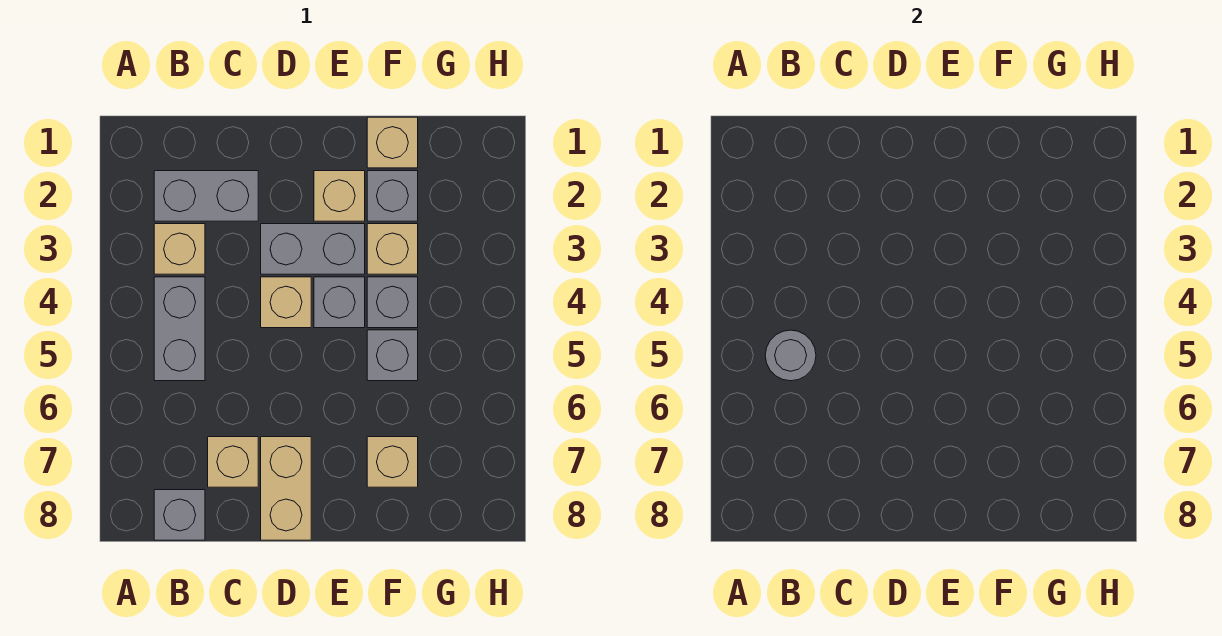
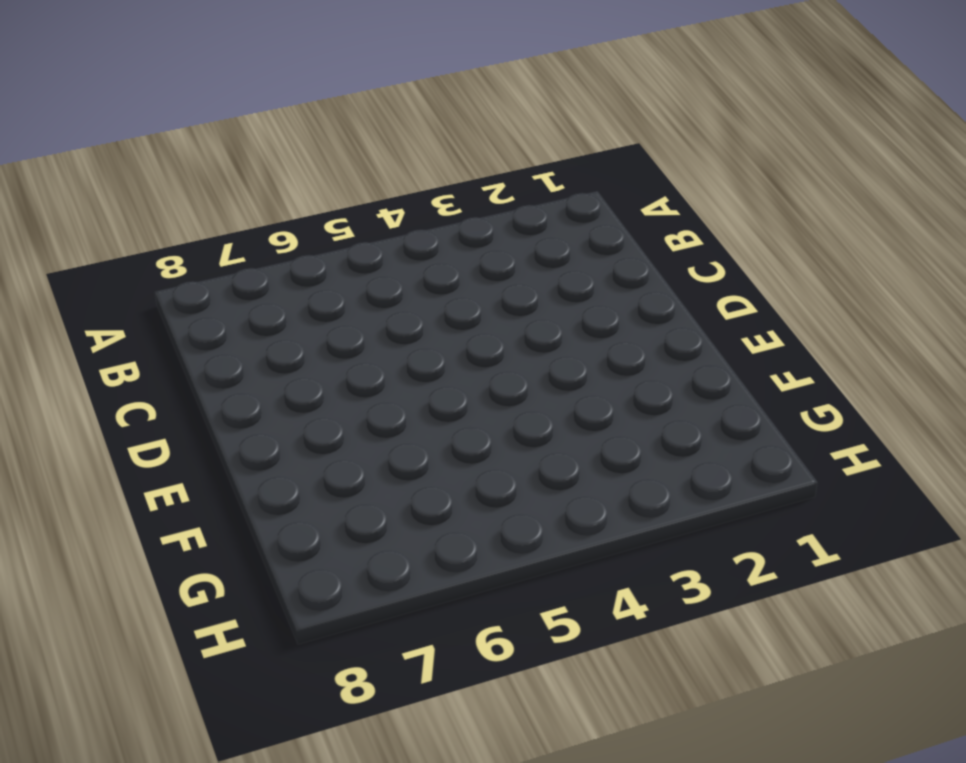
none -> grey brick B2:C2 level 1
none -> tan brick B3 level 1
none -> grey brick B4:B5 level 1

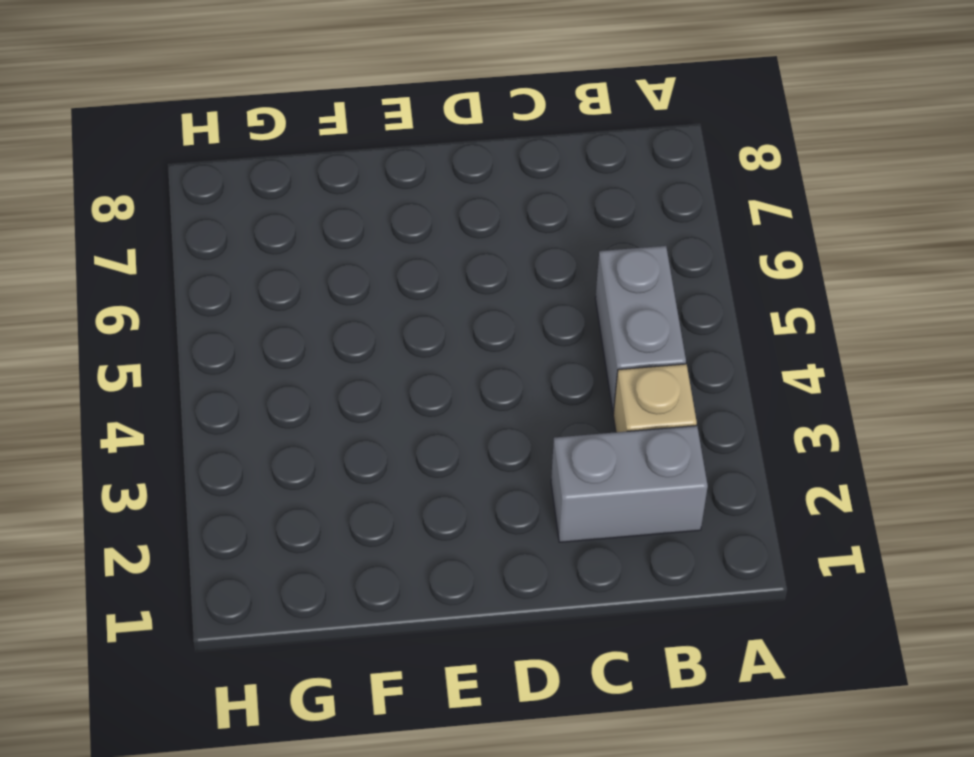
none -> grey brick B8 level 1
none -> tan brick C7 level 1
none -> grey brick D3:E3 level 1

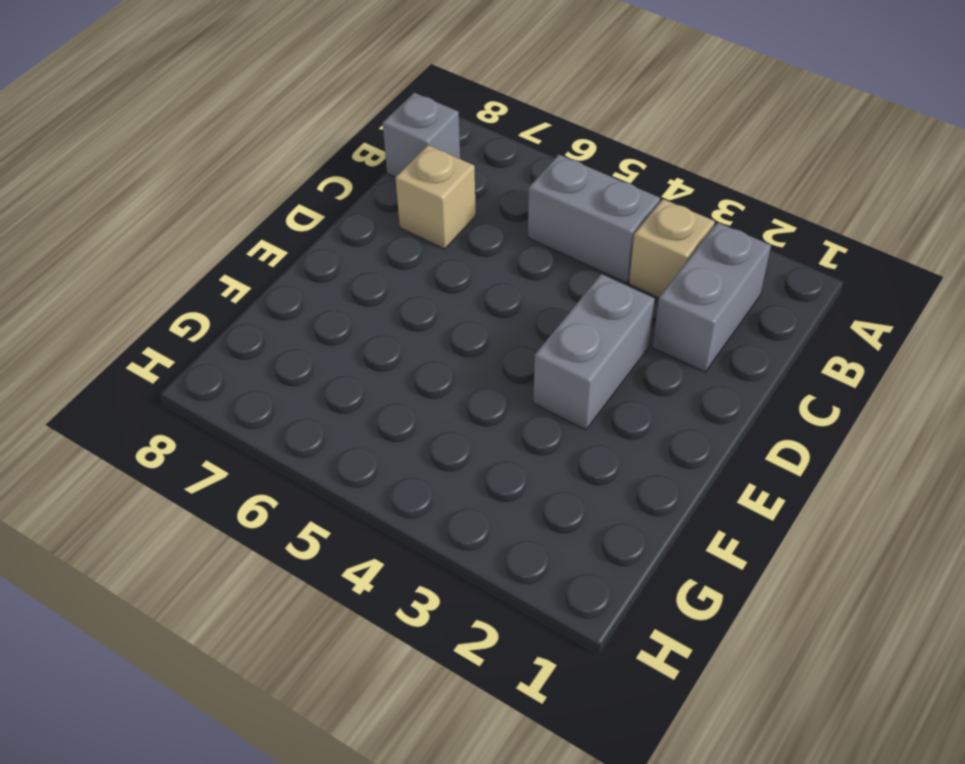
none -> tan brick D4 level 1
none -> tan brick D7:D8 level 1
none -> tan brick E2 level 1

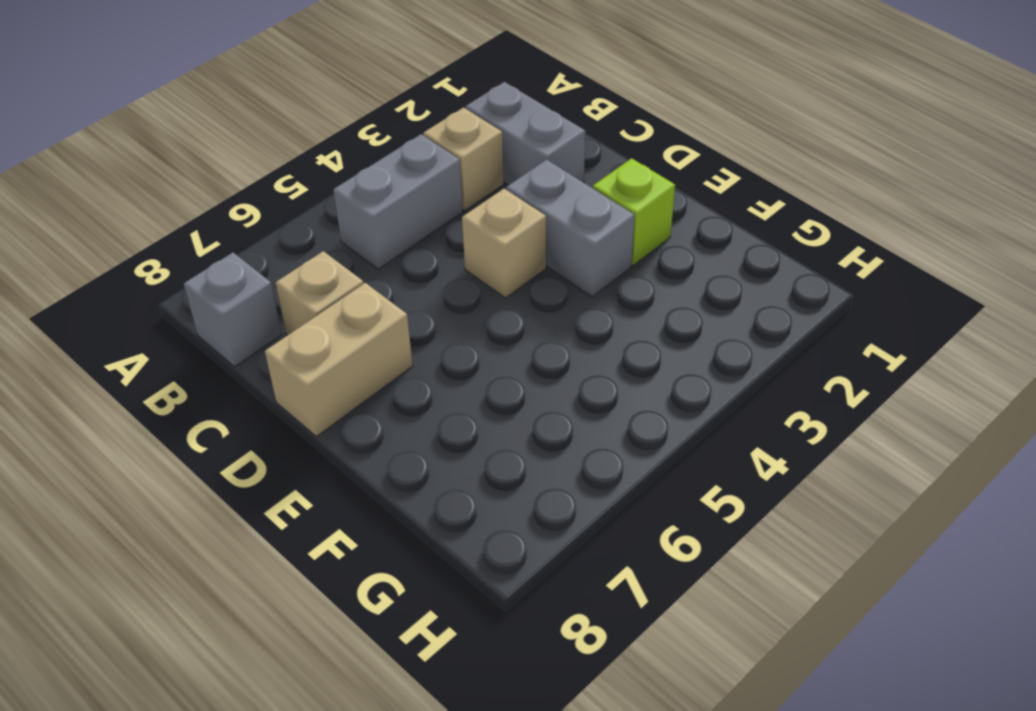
lime brick E2 level 1 -> tan brick E2 level 1
none -> grey brick E4 level 1
none -> tan brick F1 level 1
none -> grey brick F2 level 1

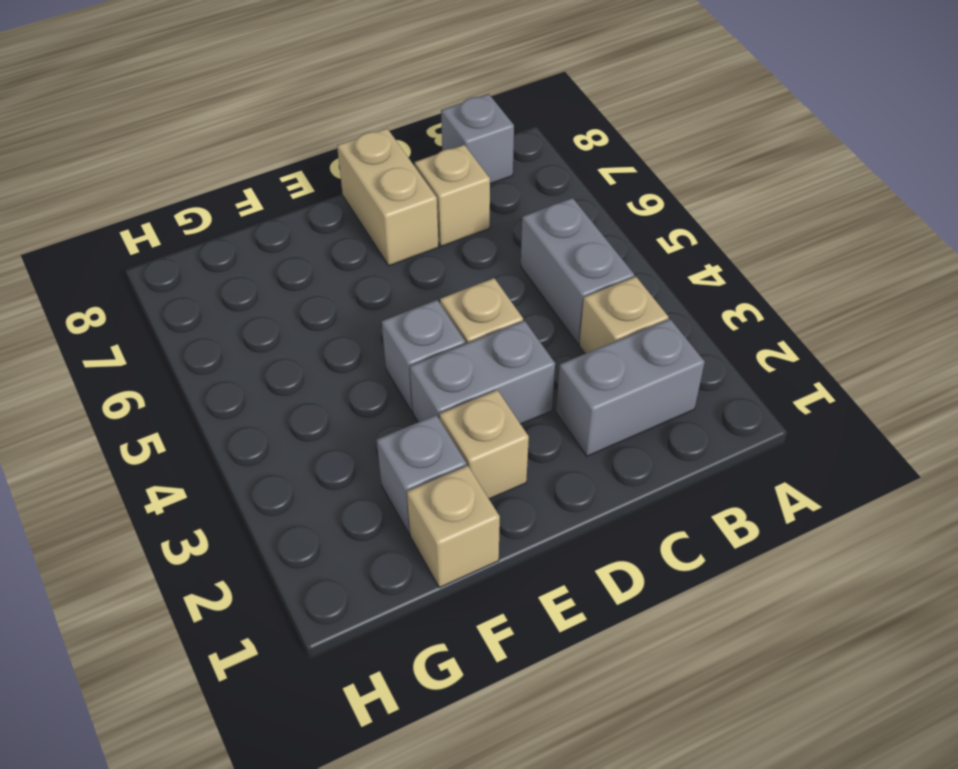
none -> tan brick F3 level 1
none -> grey brick F4 level 1
none -> grey brick F5 level 1

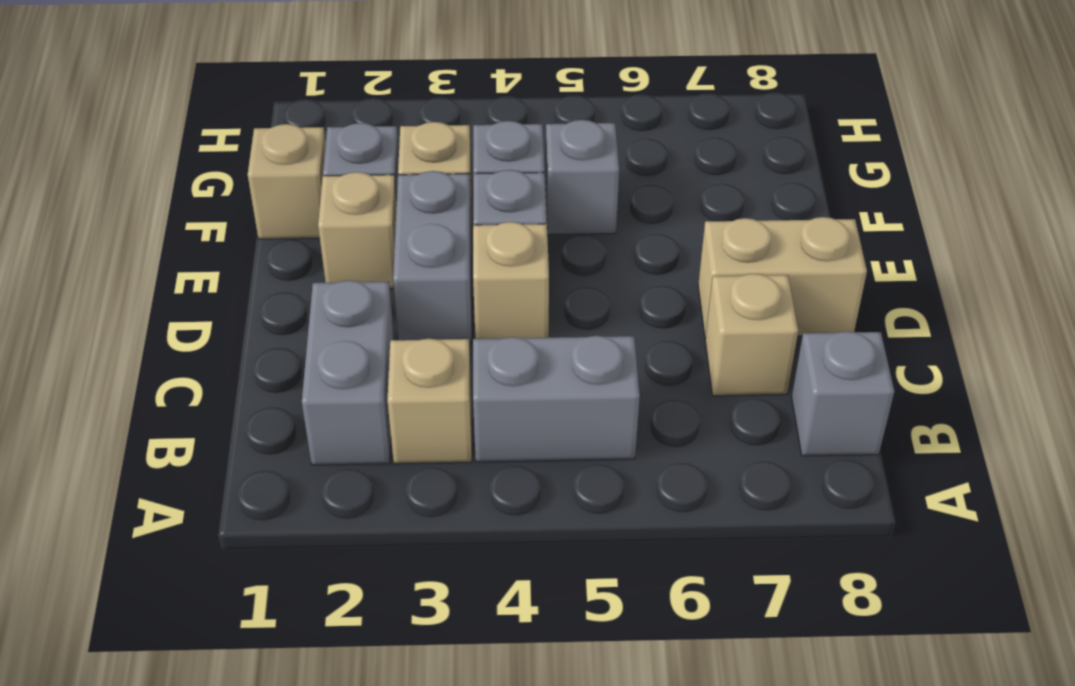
none -> tan brick F7 level 1
none -> grey round brick B5 level 2

